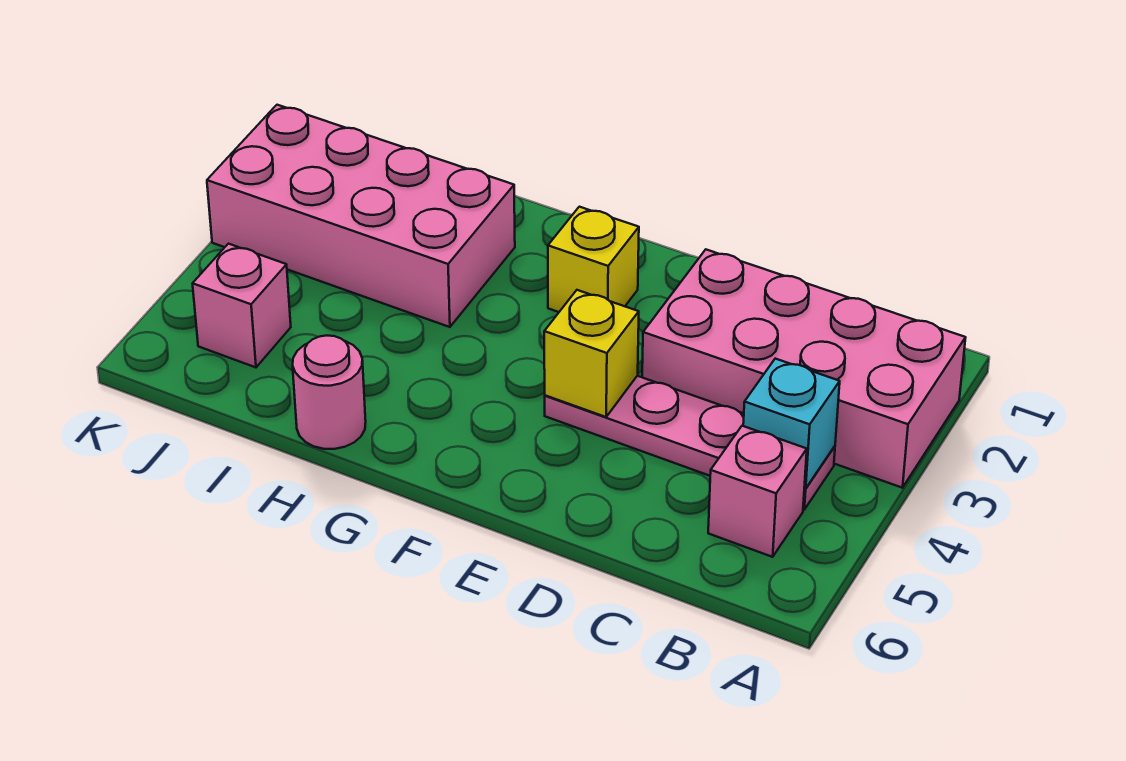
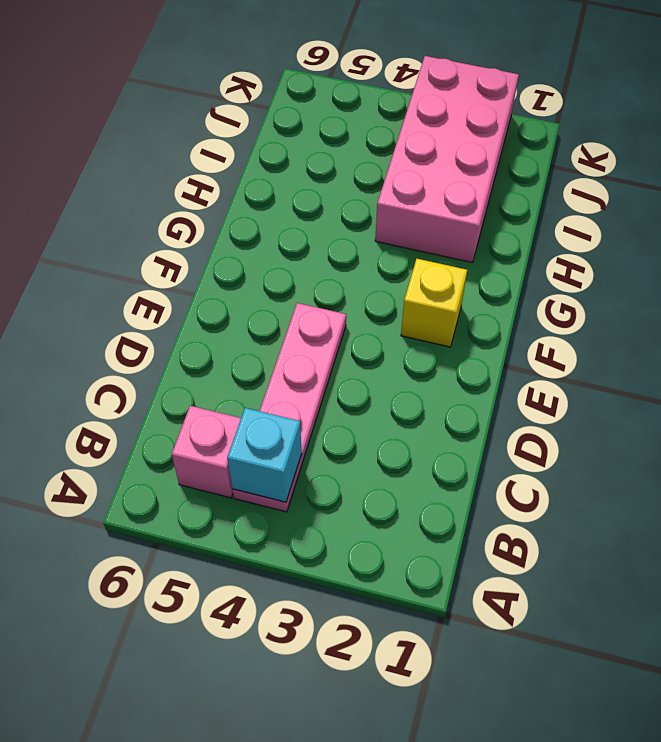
none -> pink brick A2:D3 level 1
none -> pink round brick H6 level 1

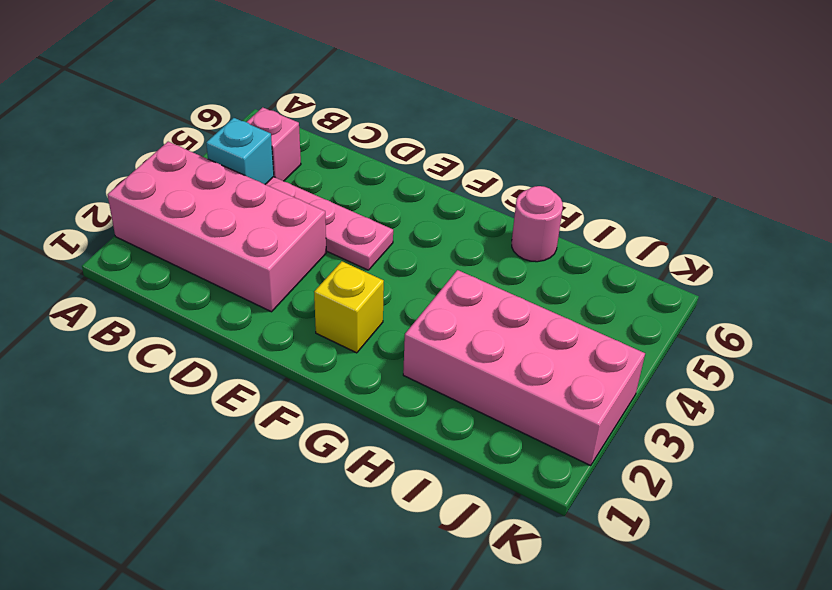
none -> pink brick J5 level 1
none -> yellow brick E4 level 2

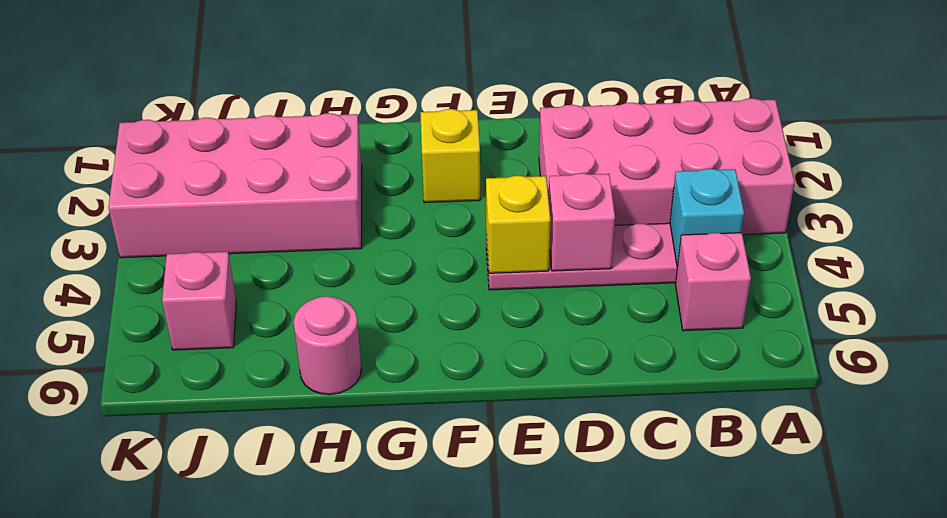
pink brick D4 level 2 -> none

